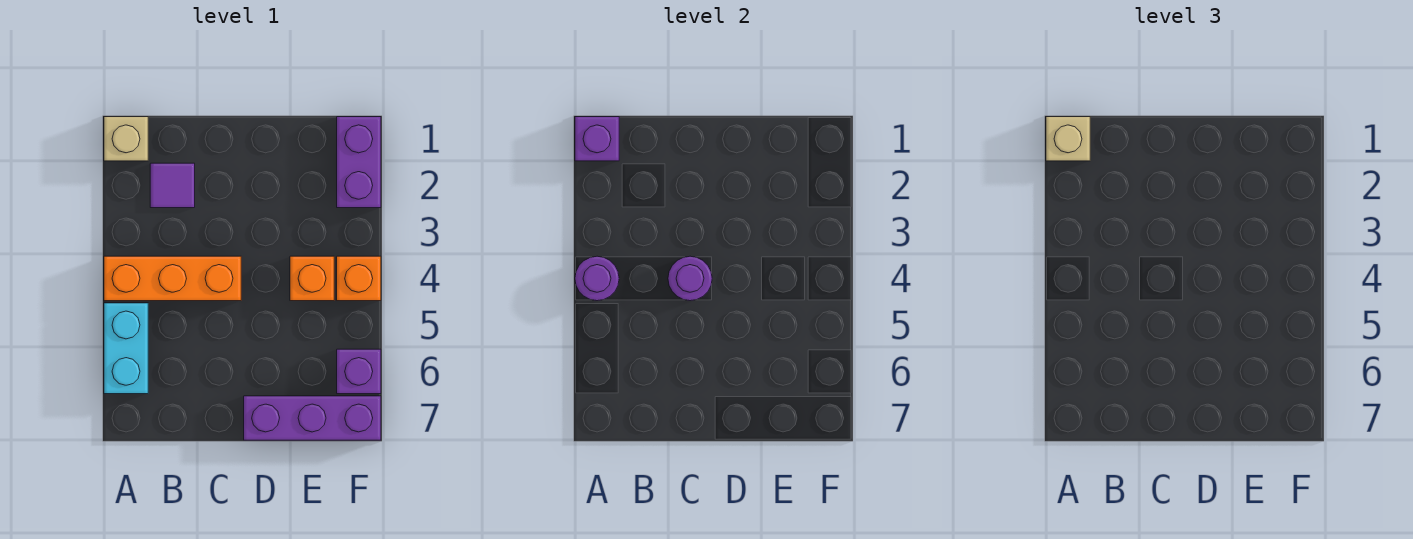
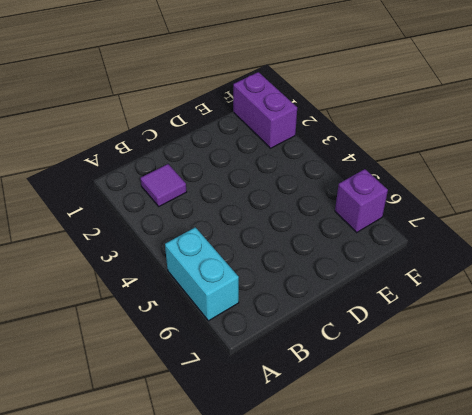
none -> tan brick A1 level 1
none -> orange brick A4:C4 level 1
none -> purple brick D7:F7 level 1

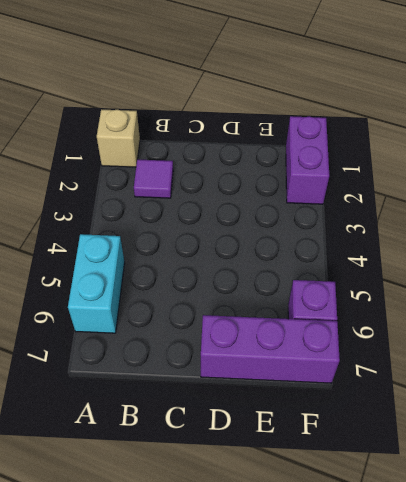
none -> orange brick A4:C4 level 1
none -> orange brick E4 level 1
none -> orange brick F4 level 1

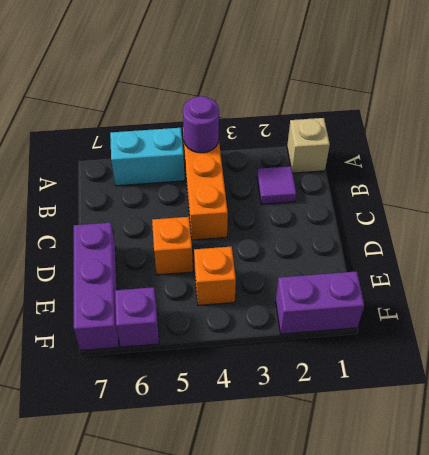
orange brick D5 level 1 -> orange brick F4 level 1
none -> purple brick A1 level 2
none -> purple round brick C4 level 2
none -> tan brick A1 level 3

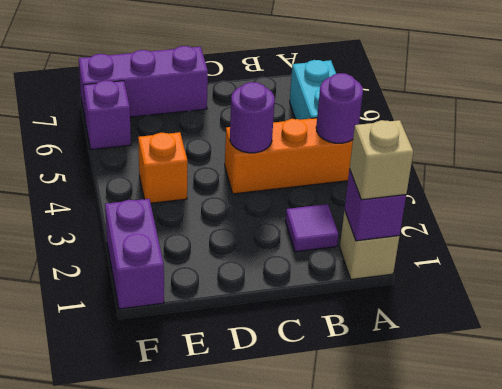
none -> orange brick F4 level 1

